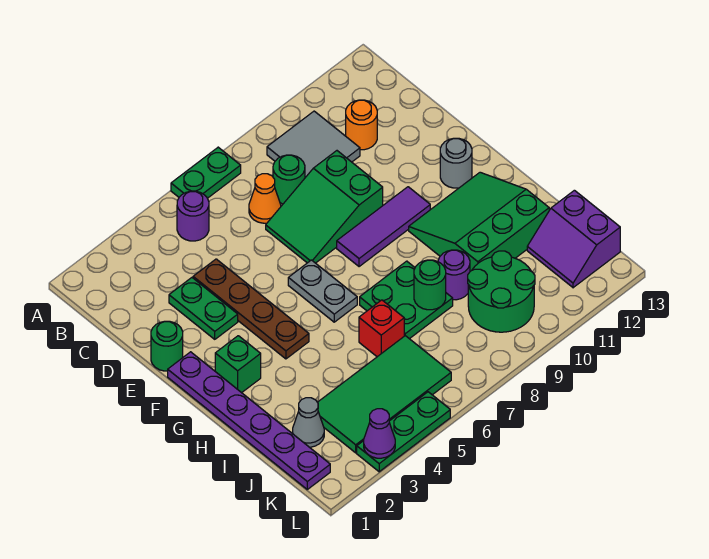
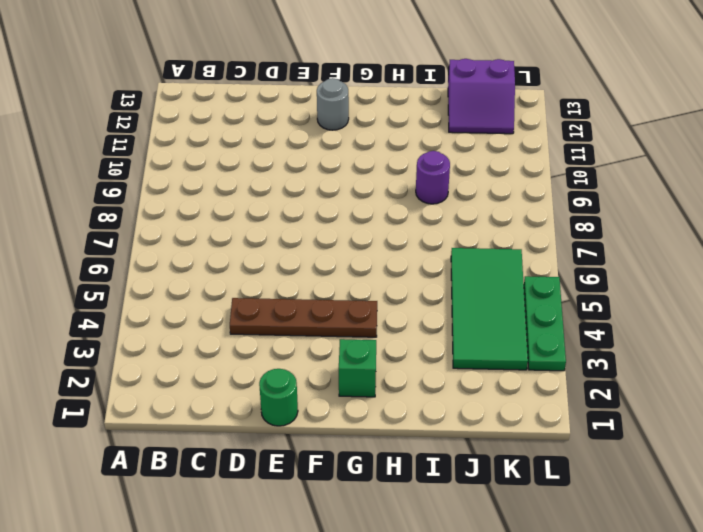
none -> green plate A6:A7 level 1
none -> purple round brick B5 level 1
none -> grey tile B9:C10 level 1

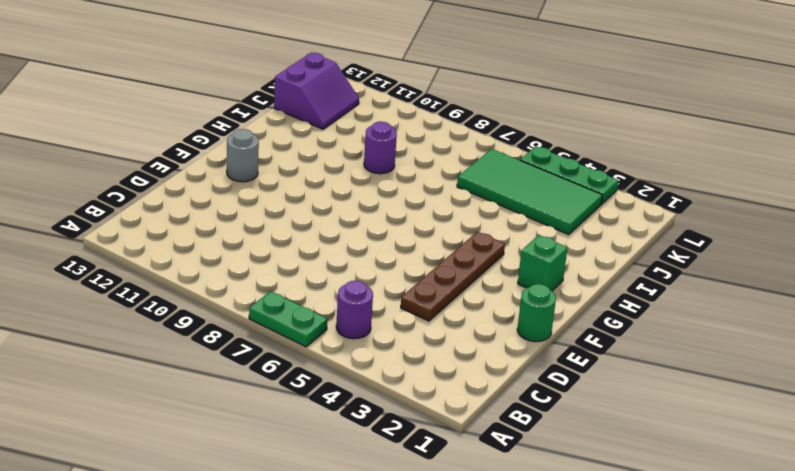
none -> grey tile B9:C10 level 1
none -> orange cone C7 level 1
none -> green round brick C8 level 1

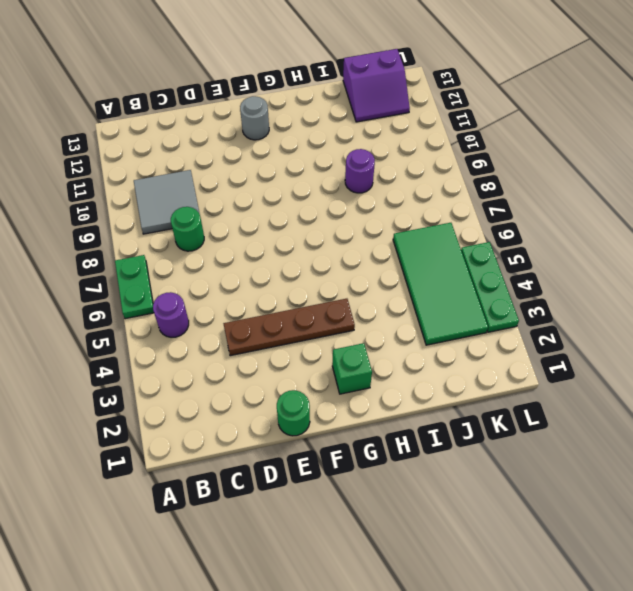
none -> orange cone C7 level 1
none -> orange round brick C11 level 1
none -> green plate D3:E3 level 1

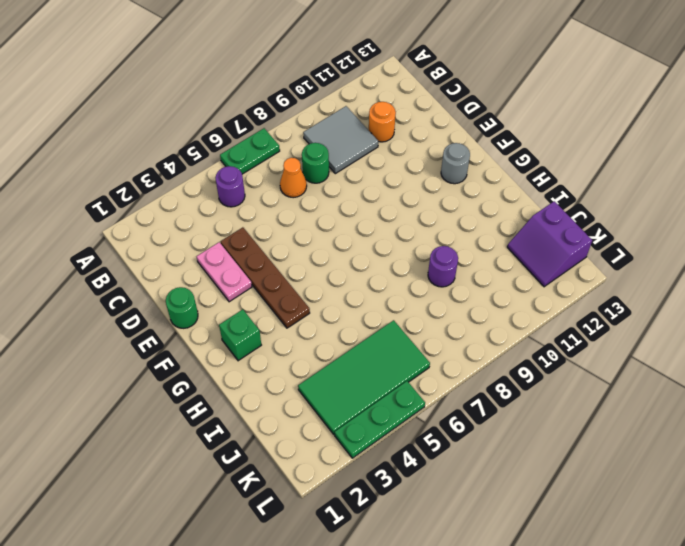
pink plate D3:E3 level 1 -> green plate D3:E3 level 1
none -> green slope D7:E9 level 1 top 9
none -> purple plate F1:K1 level 1
none -> grey plate F6:G6 level 1

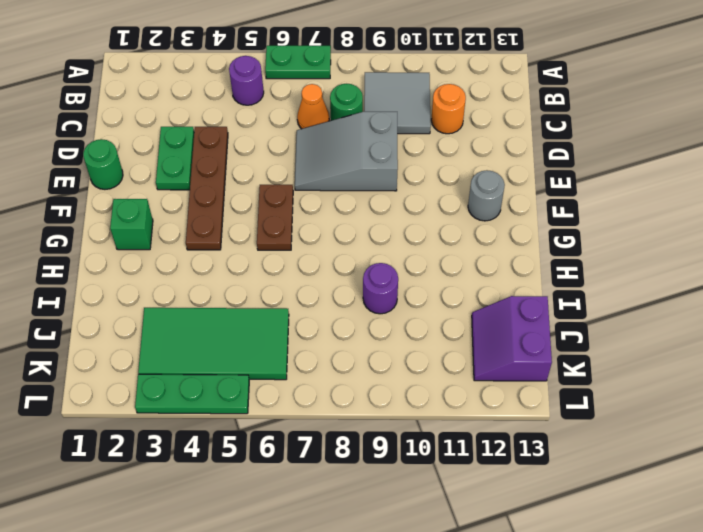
grey slope D7:E9 level 1 top 9 -> green slope D7:E9 level 1 top 9
brown plate F6:G6 level 1 -> grey plate F6:G6 level 1
none -> purple plate F1:K1 level 1
none -> purple tile F8:F10 level 1
none -> green slope G10:I12 level 1 top I

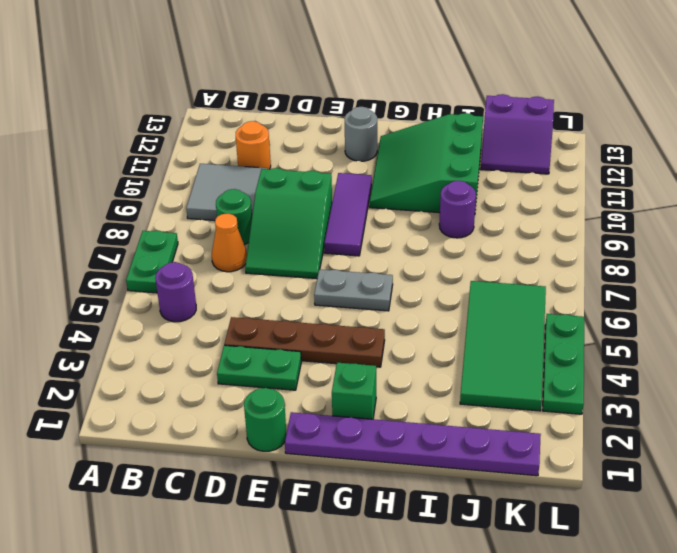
none -> green plate H7:I8 level 1
none -> red brick I6 level 1
none -> grey cone J2 level 1

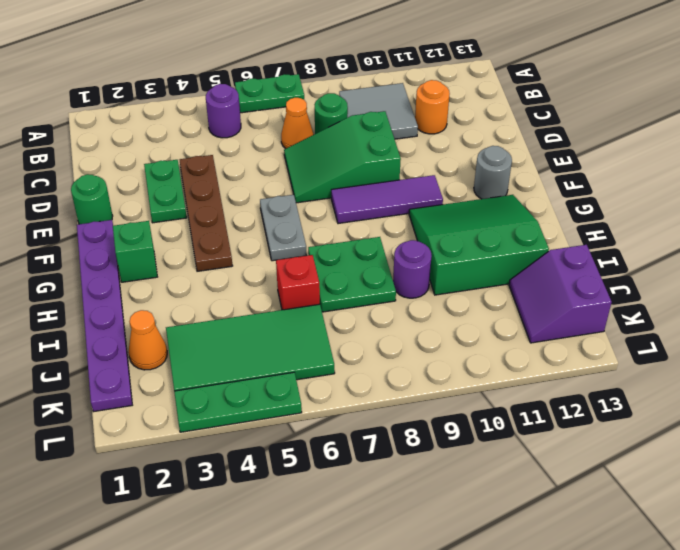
orange cone J2 level 1 -> grey cone J2 level 1
none -> green round brick J9:K10 level 1
none -> green round brick I8 level 2
none -> purple cone L3 level 2

